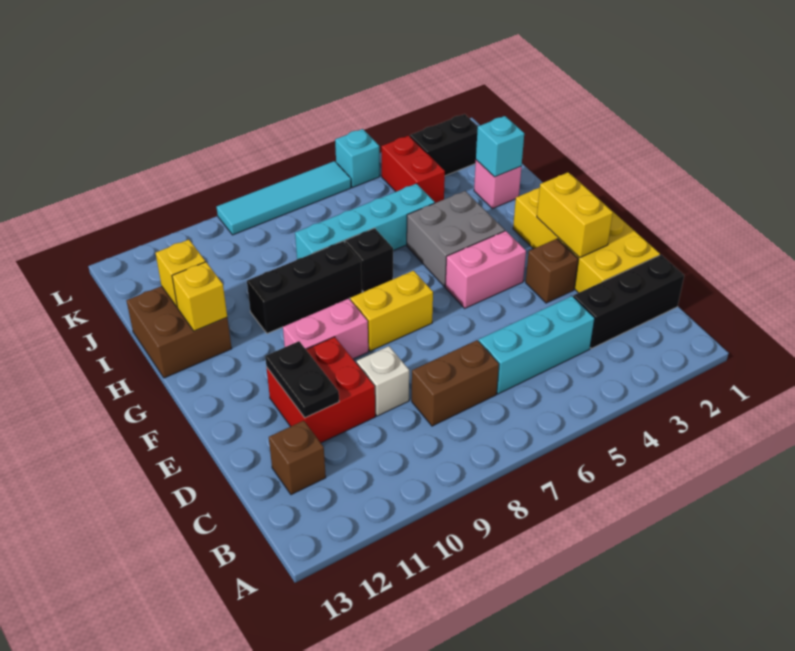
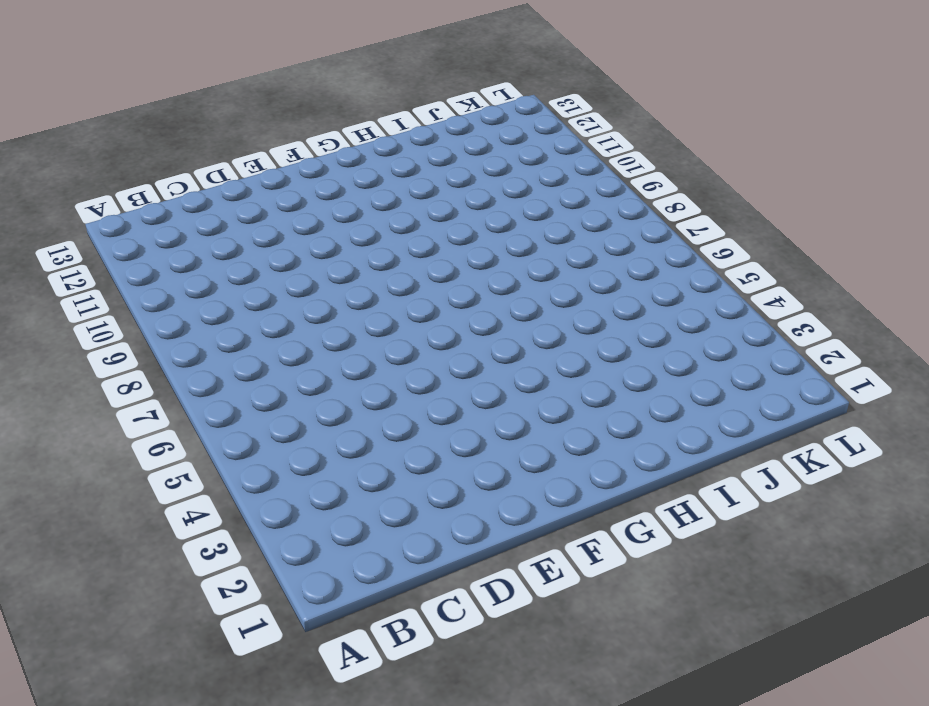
none -> black brick C1:C3 level 1
none -> cyan brick C4:C6 level 1
none -> brown brick C7:C8 level 1

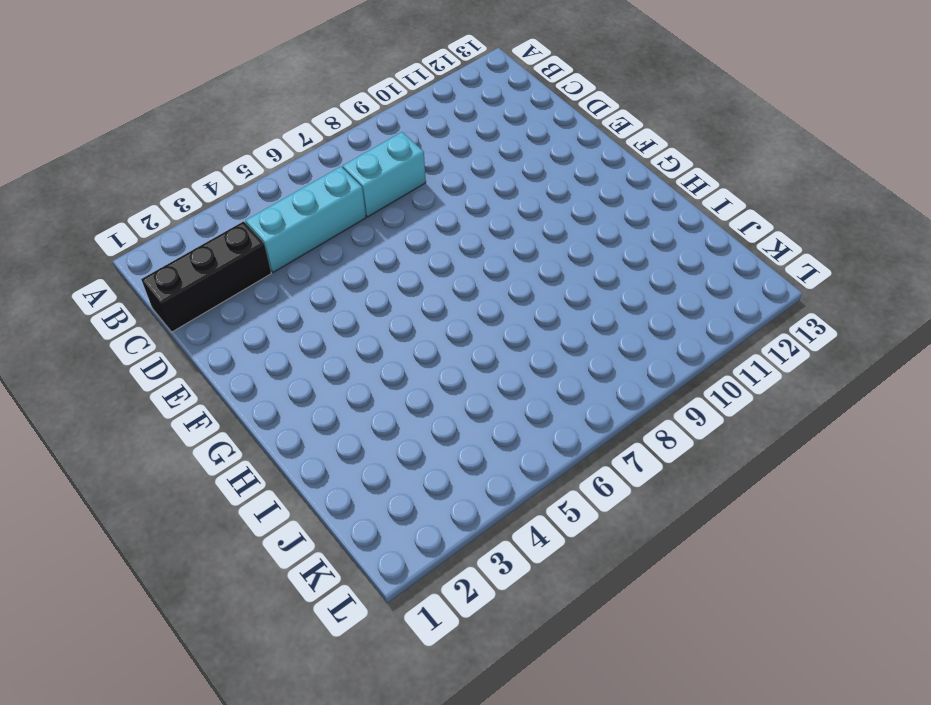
cyan brick C7:C8 level 1 -> brown brick C7:C8 level 1
none -> brown brick C12 level 1
none -> yellow brick D1:G2 level 1
none -> white brick D9 level 1

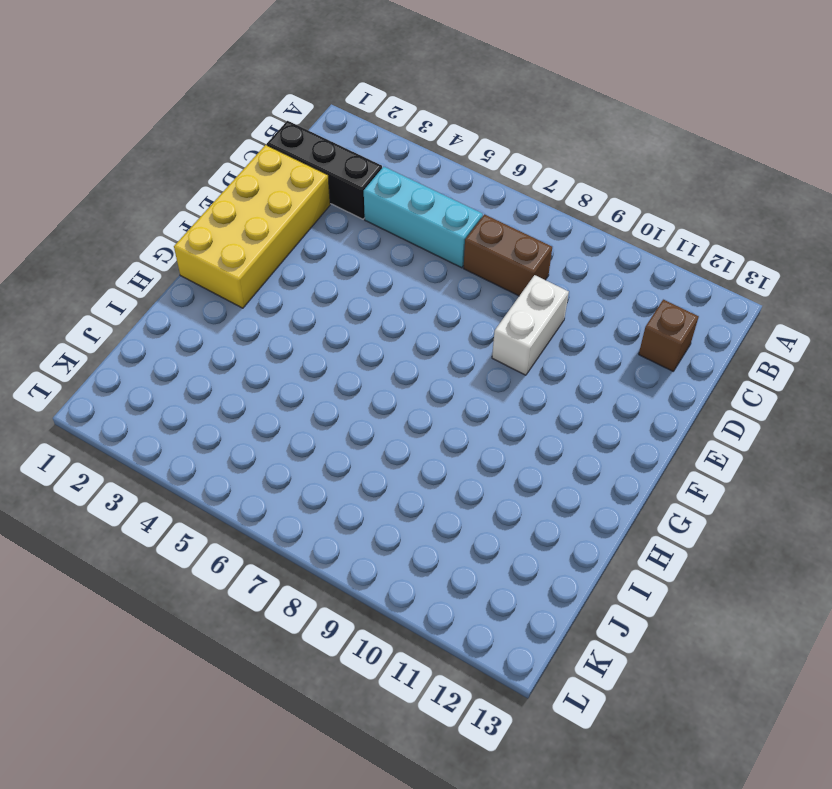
white brick D9:E9 level 1 -> white brick D9 level 1
none -> red brick D10:E11 level 1
none -> brown brick E3 level 1
none -> pink brick F4:F5 level 1

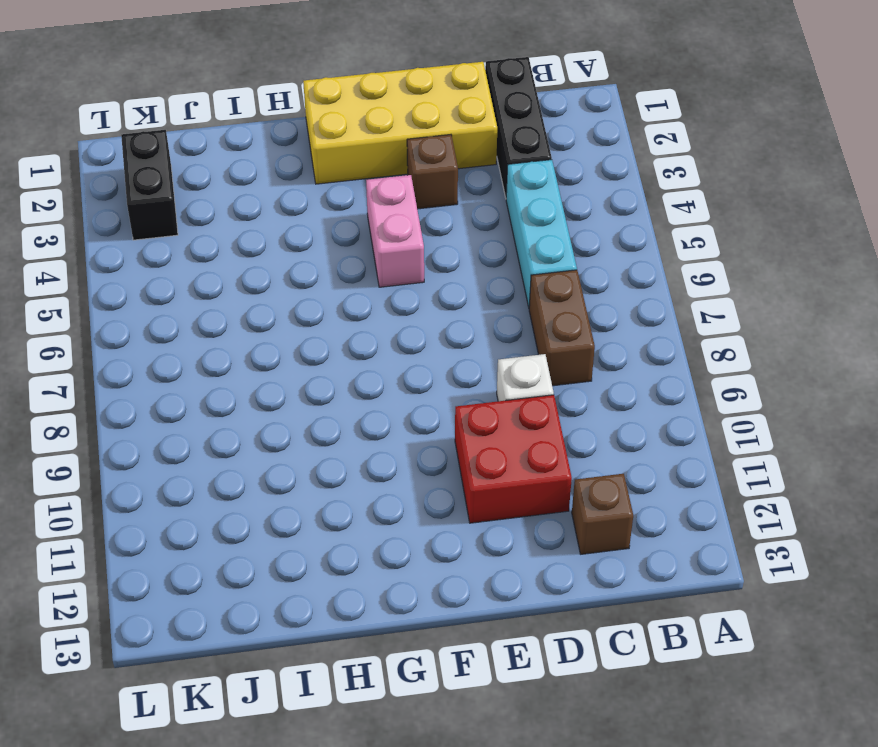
none -> yellow brick F7:F8 level 1
none -> pink brick F9:F10 level 1
none -> grey brick G4:H5 level 1

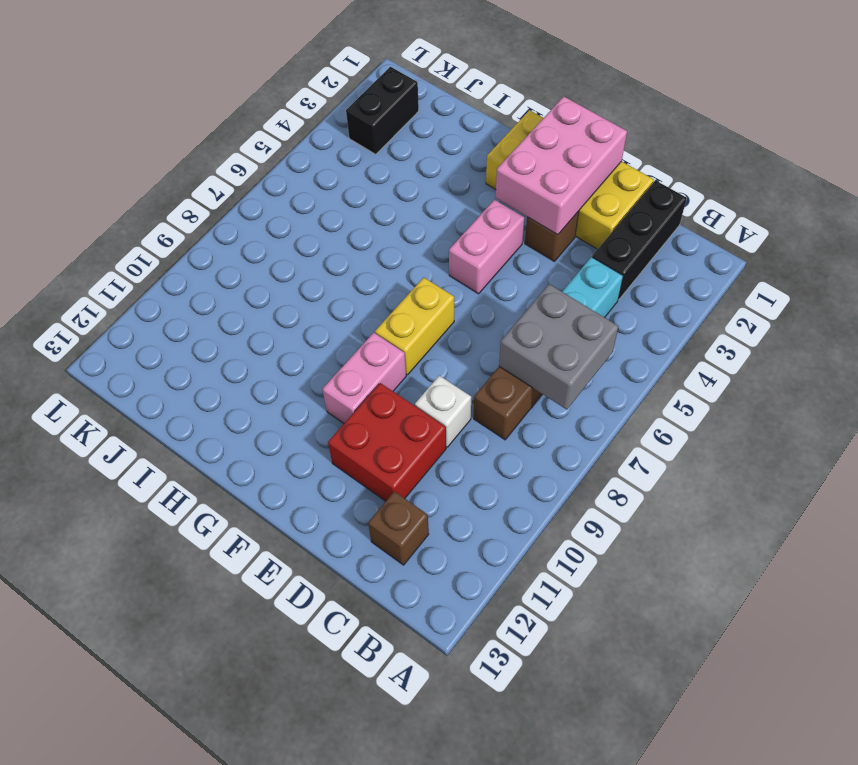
grey brick B6:C7 level 2 -> grey brick G4:H5 level 1
pink brick E1:F3 level 2 -> yellow brick E2:F2 level 2
none -> black brick H7 level 1
none -> black brick H8:H10 level 1
none -> brown brick H12:I13 level 1

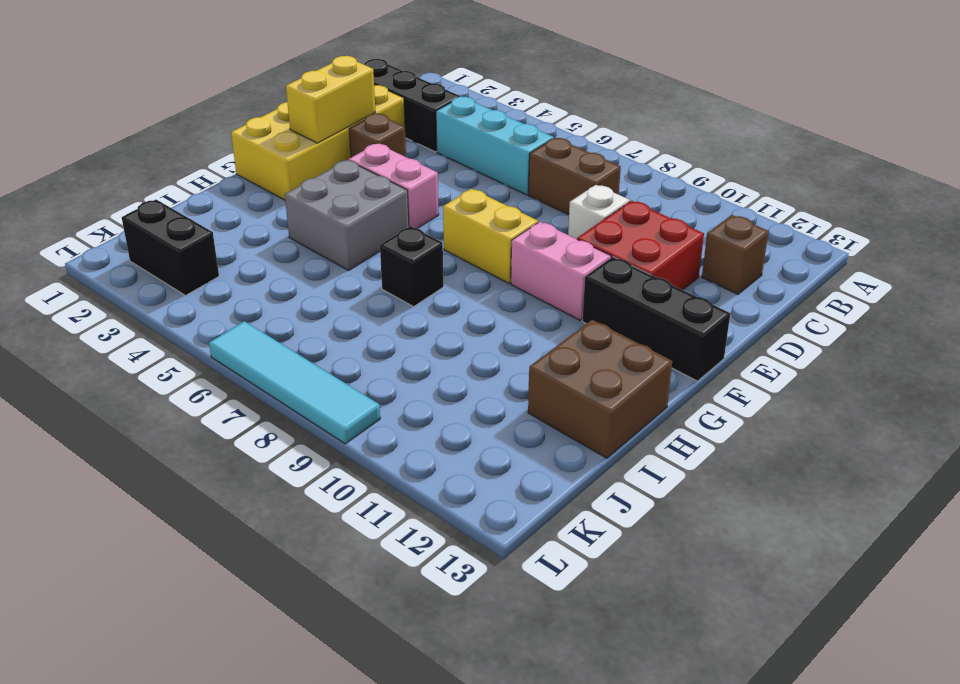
black brick F11:F13 level 1 -> black brick H8:H10 level 1
none -> pink brick I2 level 1
none -> cyan brick I5:I8 level 1
none -> red brick J4:K4 level 1

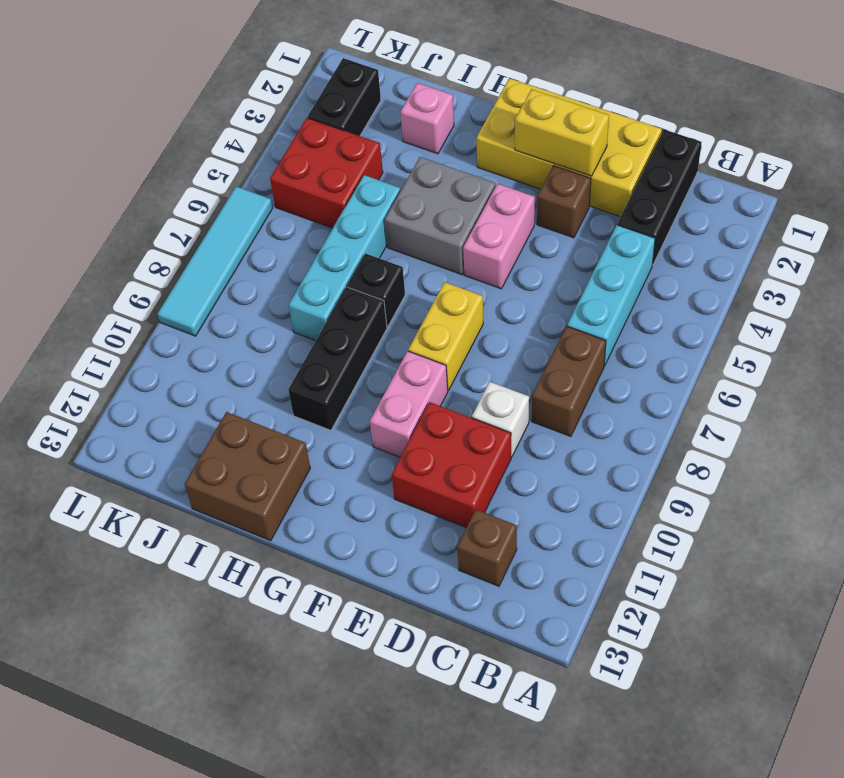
red brick J4:K5 level 1 -> red brick J4:K4 level 1
none -> cyan brick L5 level 1
none -> black plate D11:E11 level 2
none -> yellow brick H12 level 2

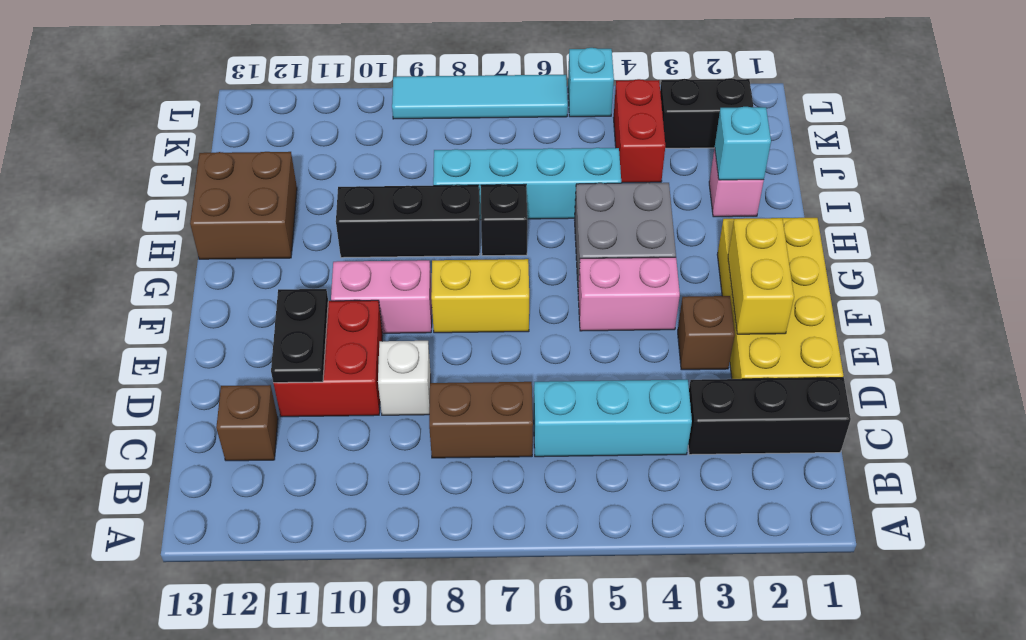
none -> yellow brick H12 level 2
none -> yellow brick I12 level 2

